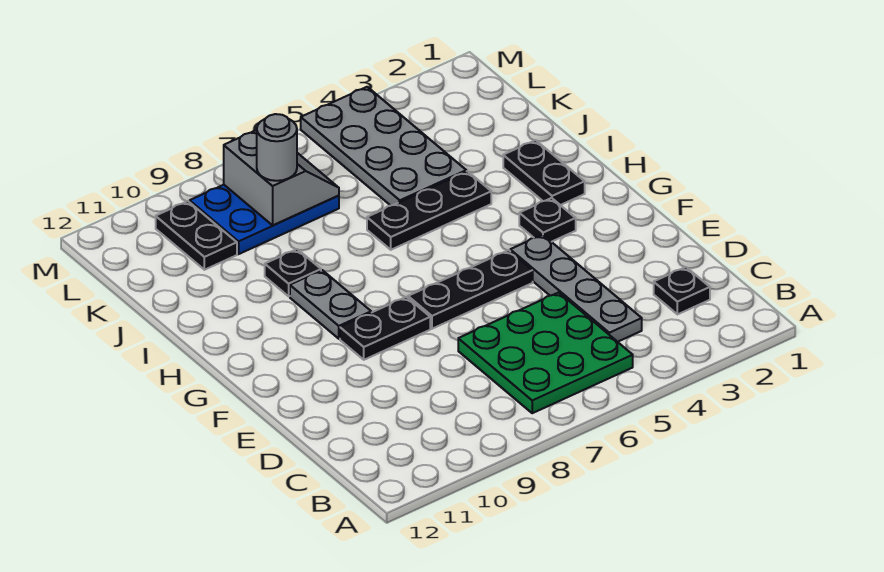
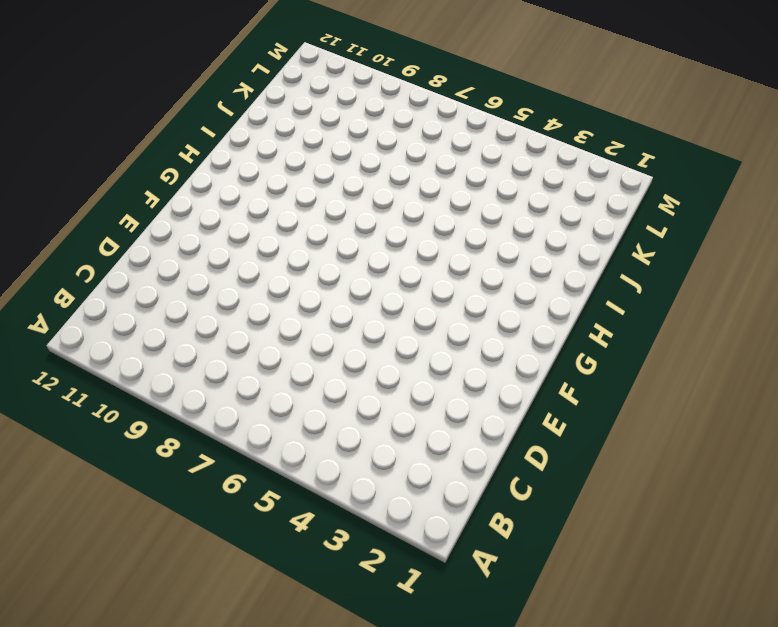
none -> green plate B5:D7 level 1
none -> black plate C2 level 1
none -> grey plate C4:F4 level 1

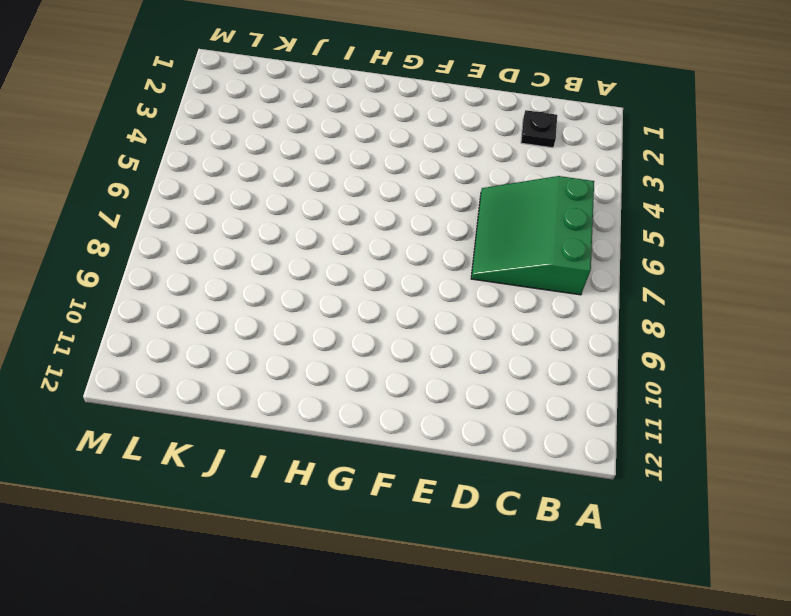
green slope B5:D7 level 1 top B -> green plate B5:D7 level 1
none -> grey plate C4:F4 level 1
none -> black plate F5:F7 level 1
none -> black plate F8:F9 level 1

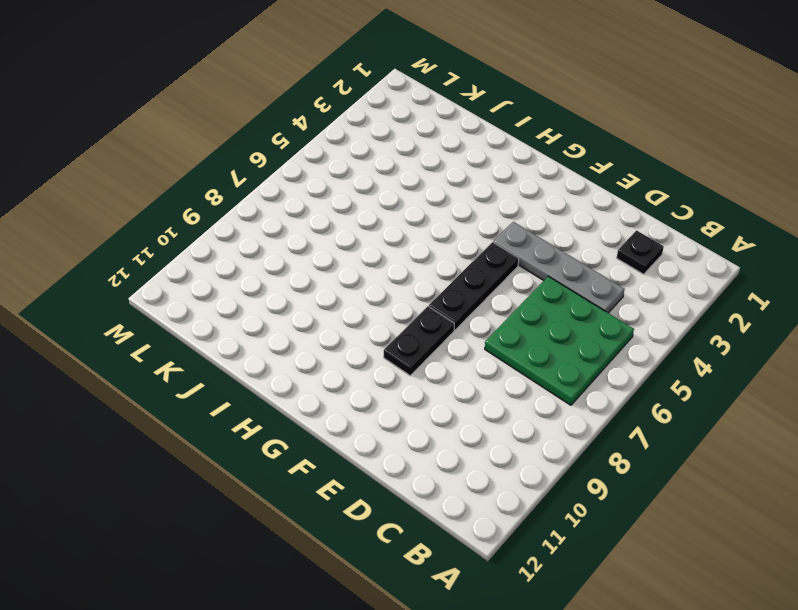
none -> black plate G3 level 1
none -> grey plate G9:H9 level 1
none -> black plate H2:I2 level 1

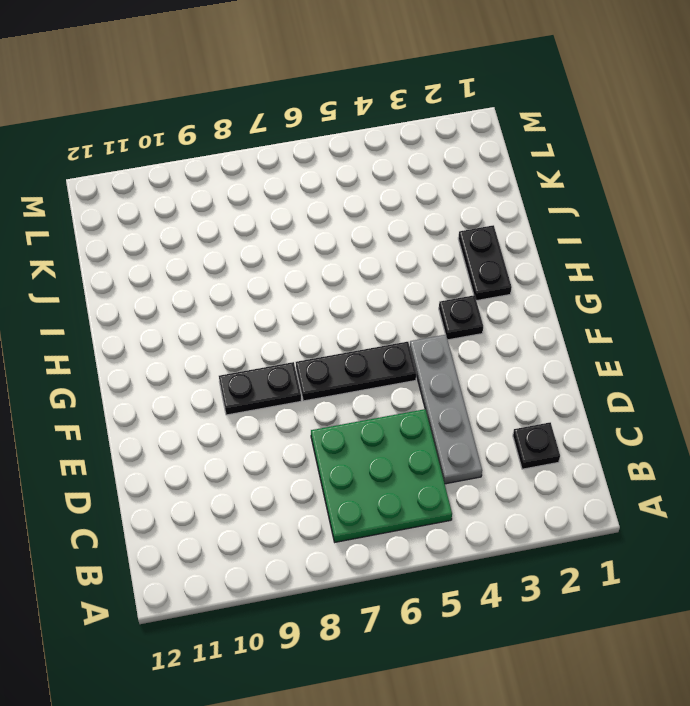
none -> grey plate G9:H9 level 1
none -> black plate I4:I6 level 1
none -> black plate I9 level 1

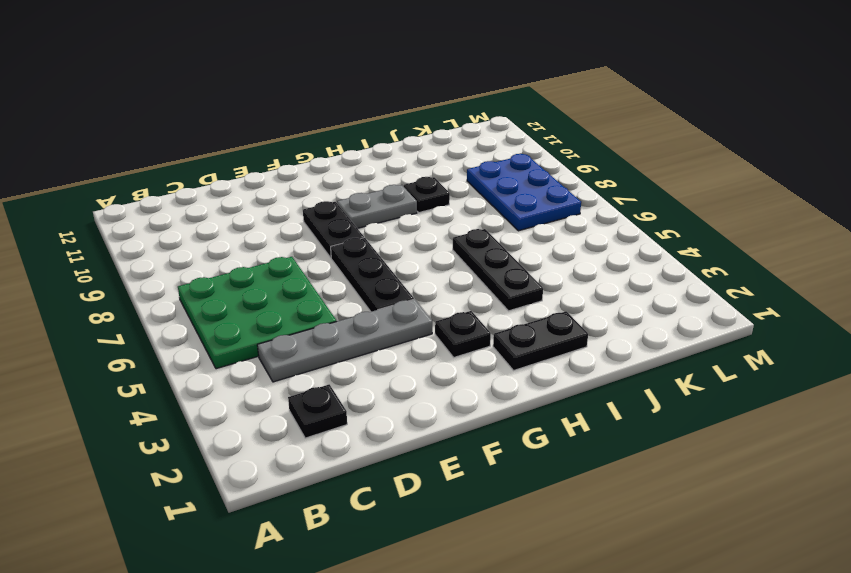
none -> grey plate J4:M5 level 1
none -> black plate K10:L10 level 1
none -> grey slope K7:L8 level 2 top 8

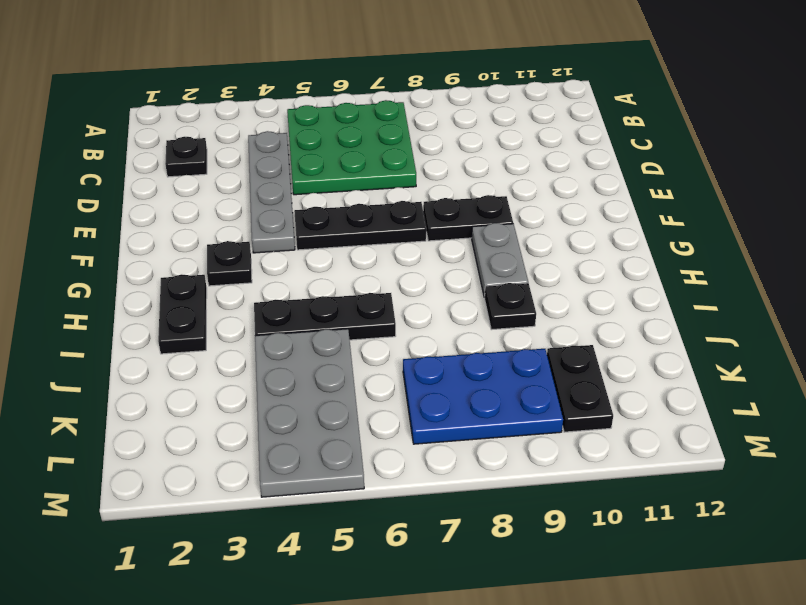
none -> grey slope K7:L8 level 2 top 8
none -> grey round brick K8 level 3

